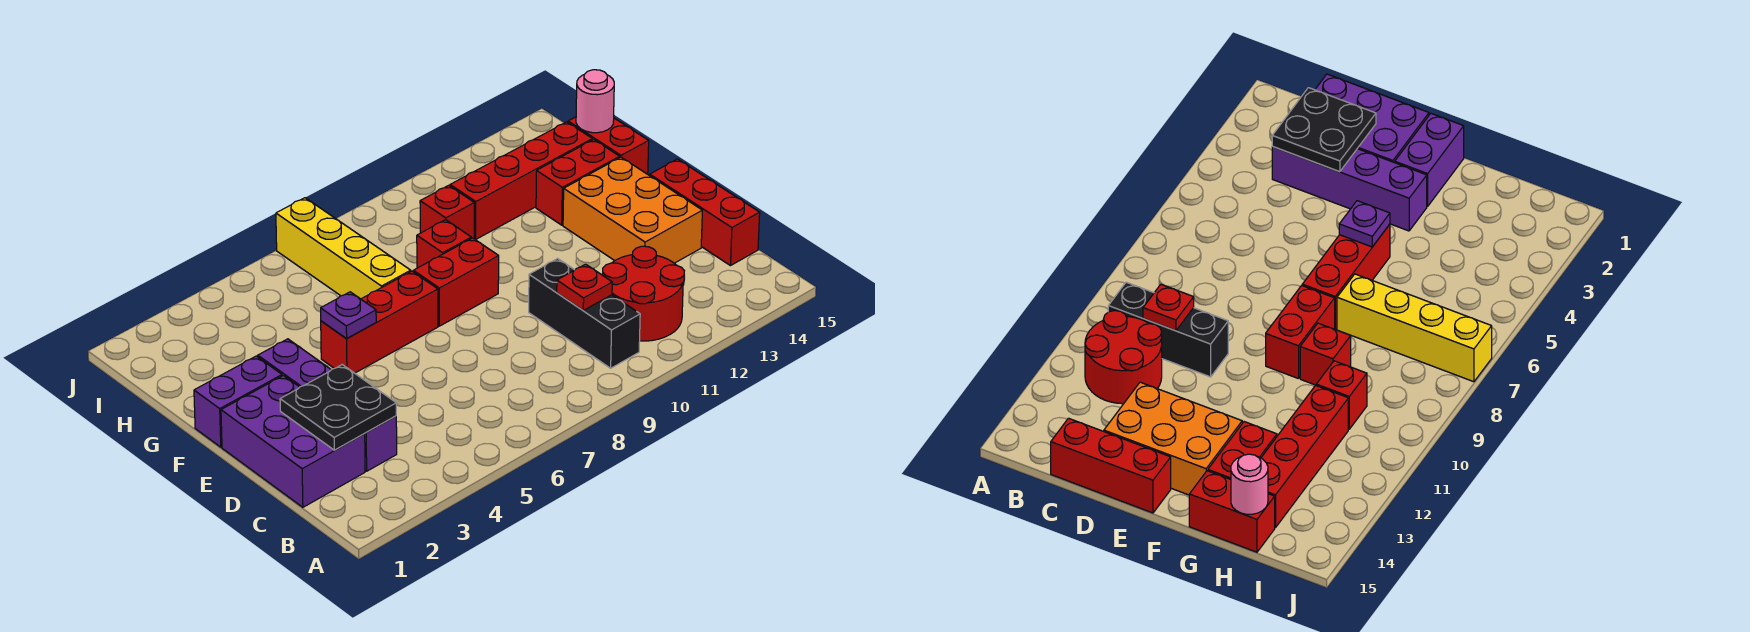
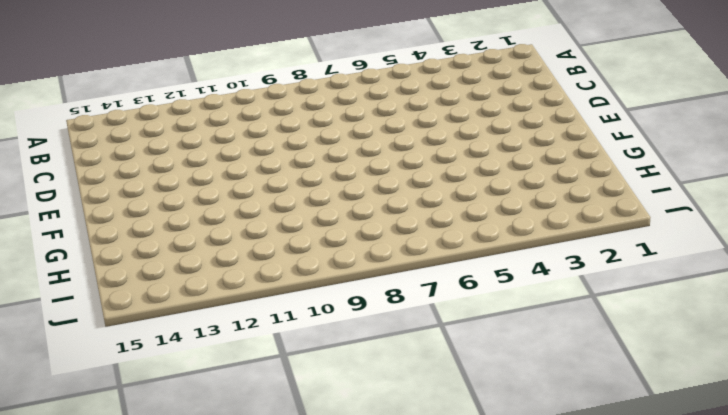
none -> black brick B10:D10 level 1
none -> red round brick B11:C12 level 1
none -> purple brick C1:E2 level 1

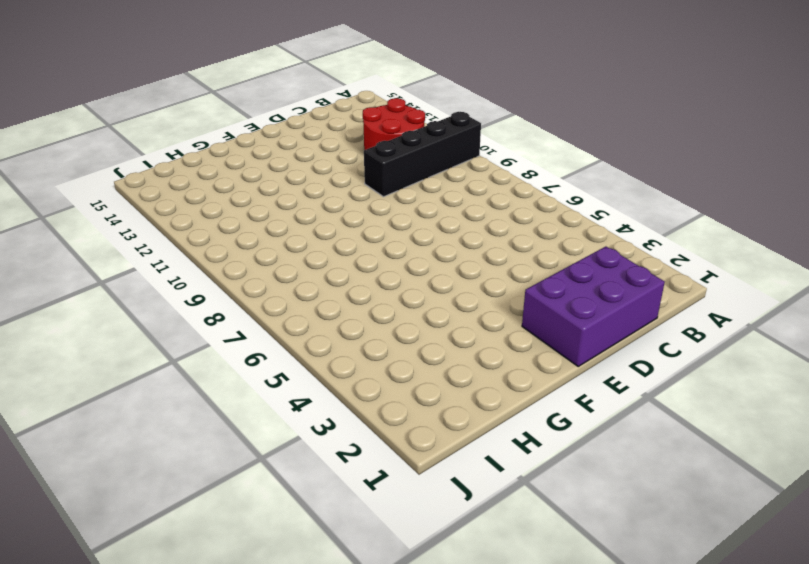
black brick A10:D10 level 1 -> black brick B10:D10 level 1
none -> purple brick C3:F3 level 1
none -> red brick C15:E15 level 1
none -> orange brick D13:F14 level 1

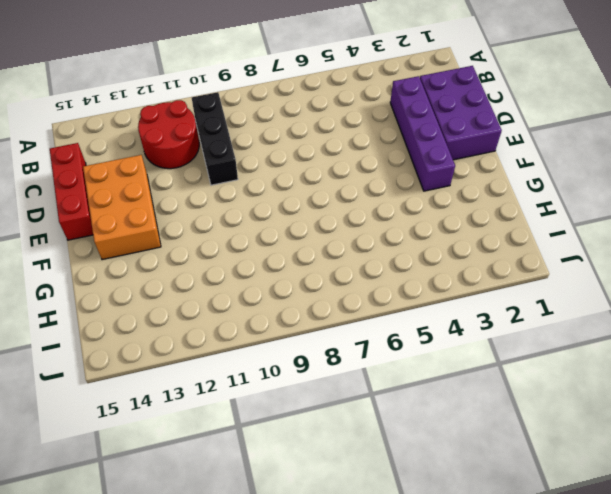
none -> purple brick F1:F2 level 1
none -> red brick F5:F7 level 1
none -> red brick F8:F9 level 1

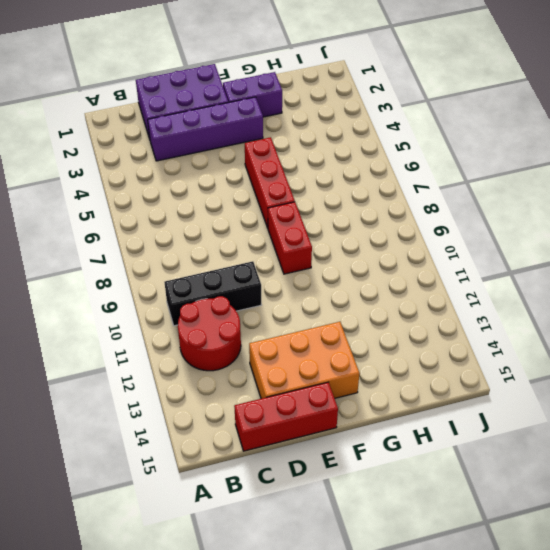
purple brick F2:G2 level 1 -> purple brick F1:F2 level 1
none -> yellow brick G7:J7 level 1
none -> red brick G9 level 1
none -> red brick G13:G14 level 1

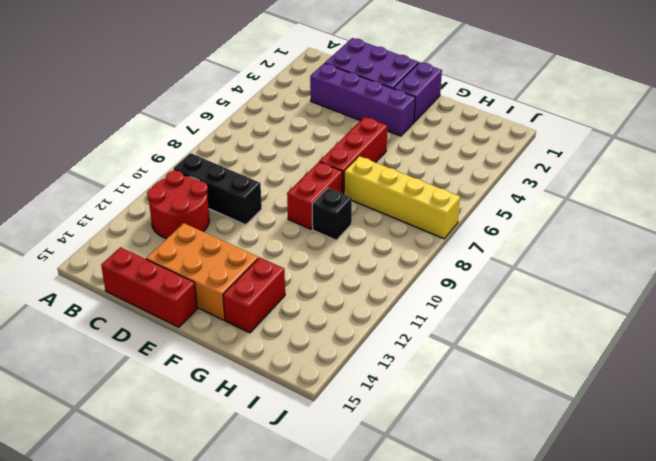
black brick G9 level 1 -> red brick G9 level 1
none -> red brick G15:H15 level 1
none -> red brick H10 level 1
none -> red brick H11:H14 level 1

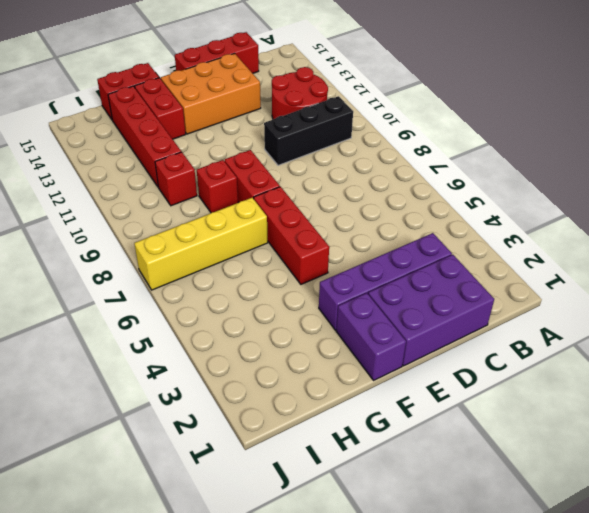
none -> black plate C2:D3 level 2
none -> red plate C10 level 2
none -> purple plate F5 level 2

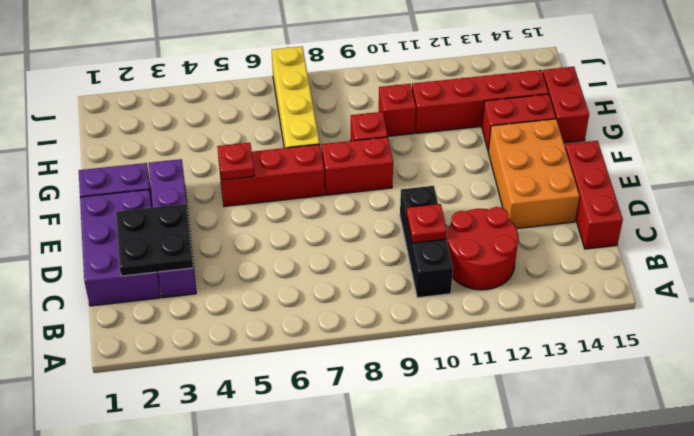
red plate F5 level 2 -> purple plate F5 level 2
none -> pink round brick H15 level 2

